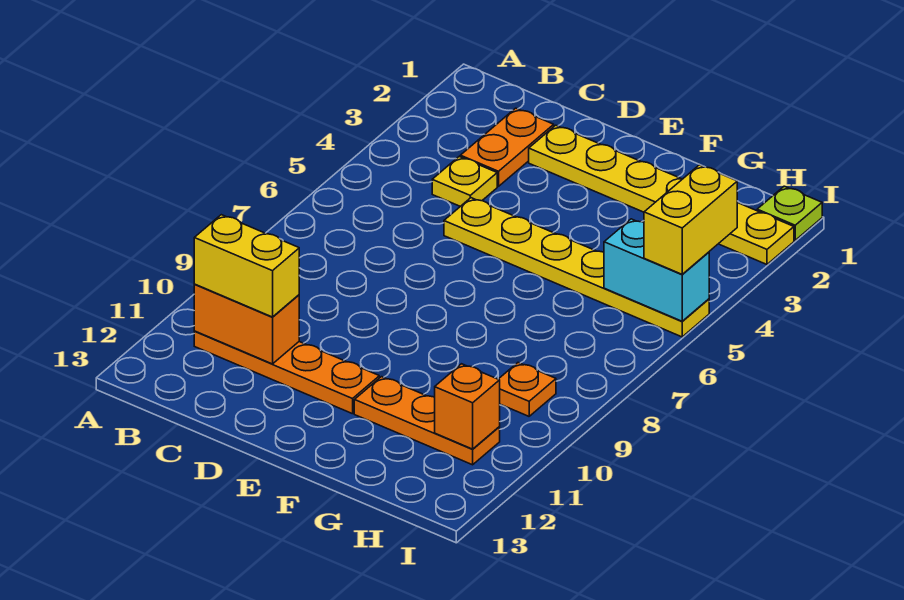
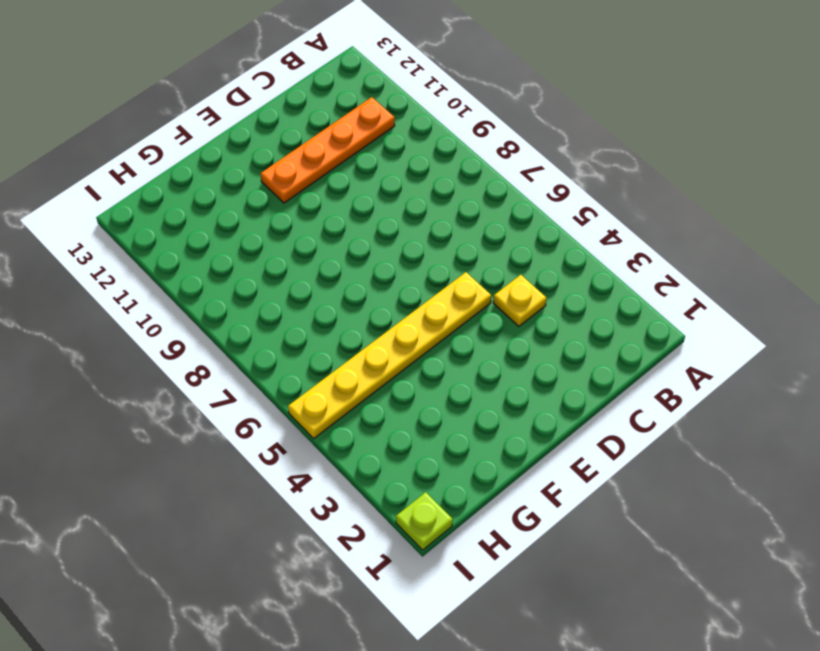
none -> orange plate C2:C3 level 1
none -> yellow plate D2:I2 level 1
none -> orange plate F11:H11 level 1

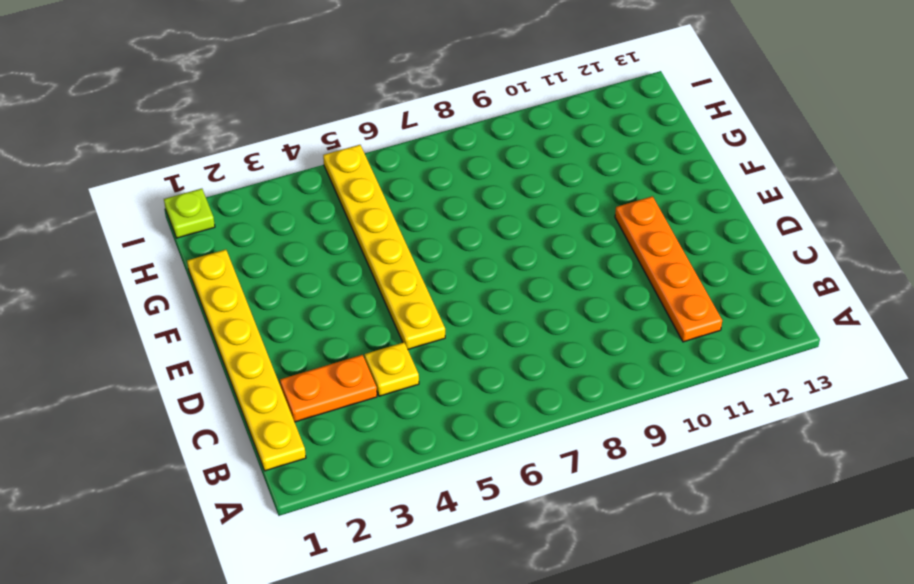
yellow plate B1:G1 level 1 -> yellow plate D2:I2 level 1
none -> orange plate F11:H11 level 1
none -> orange plate H9 level 1
none -> orange brick B11:C11 level 2

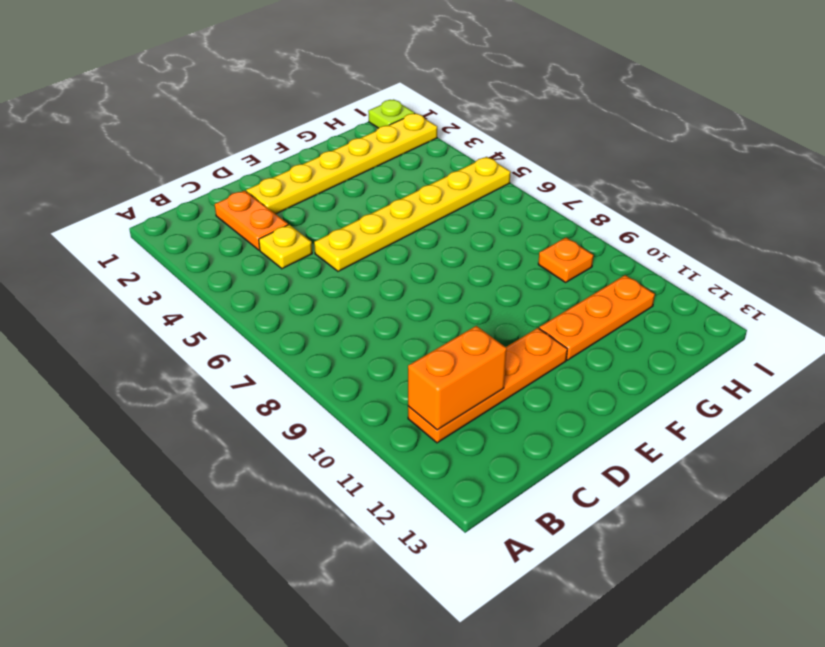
none -> cyan brick H5:I5 level 2
none -> orange brick H11 level 2
none -> yellow brick B11:C11 level 3

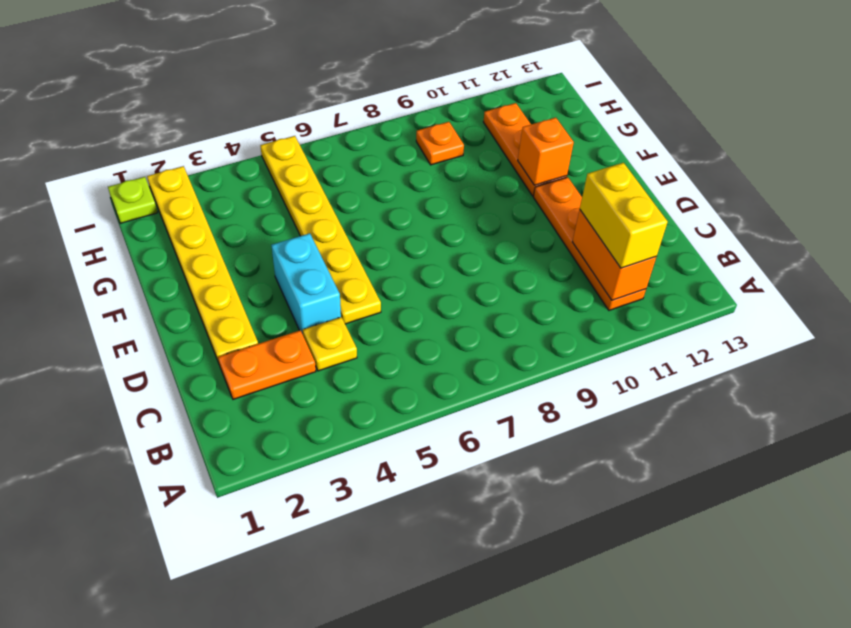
cyan brick D4:E4 level 1 -> cyan brick H5:I5 level 2
orange brick F11 level 2 -> orange brick H11 level 2
none -> yellow brick I4:I5 level 3

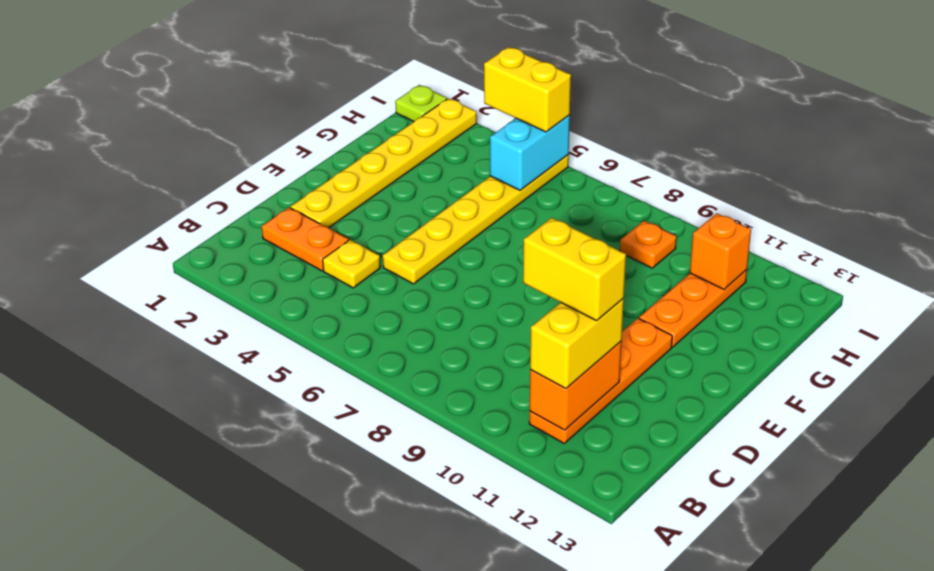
yellow brick C10:C11 level 4 -> none

